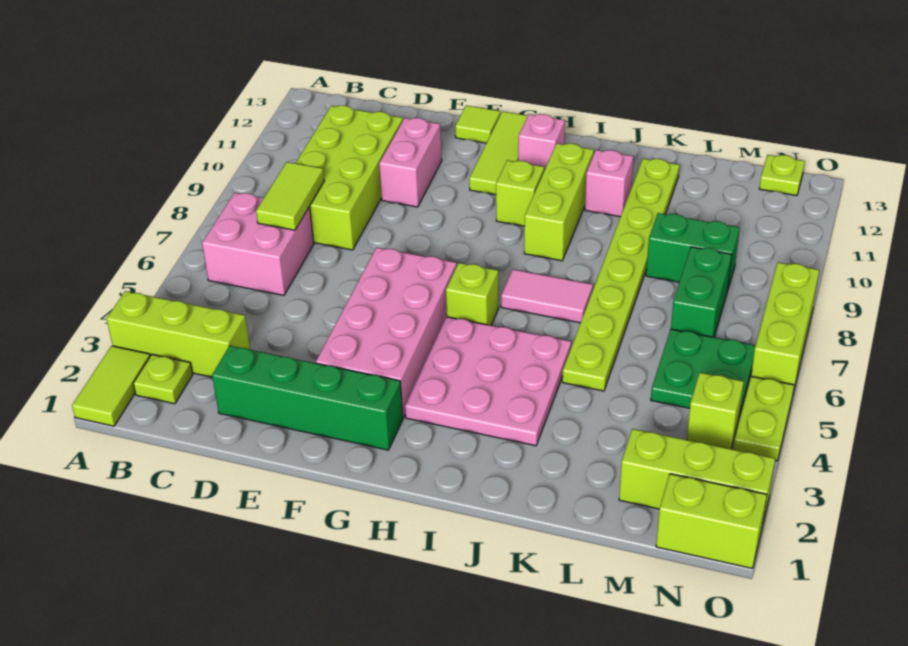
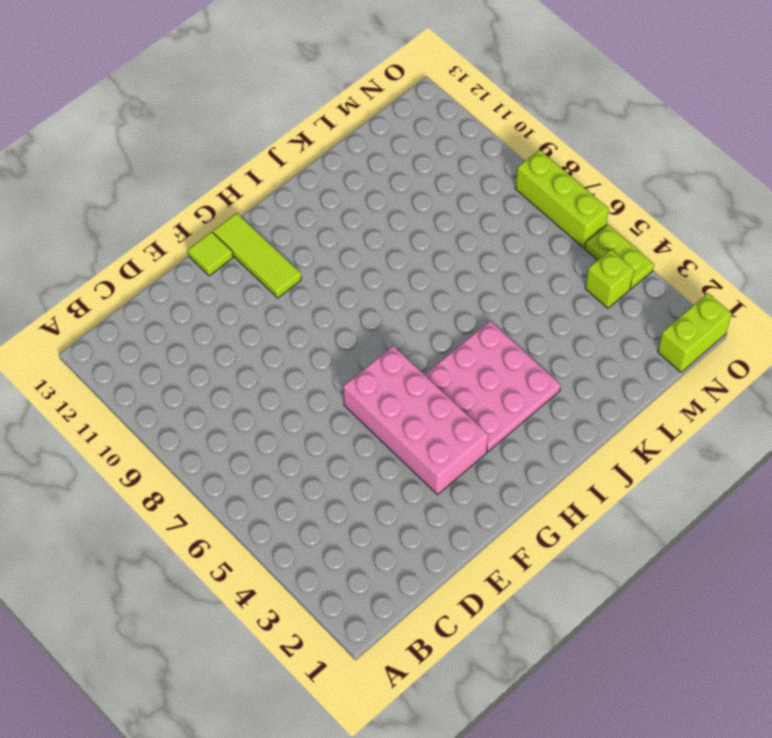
none -> lime tile A1:A2 level 1
none -> lime brick A3:C3 level 1
none -> lime plate B2 level 1

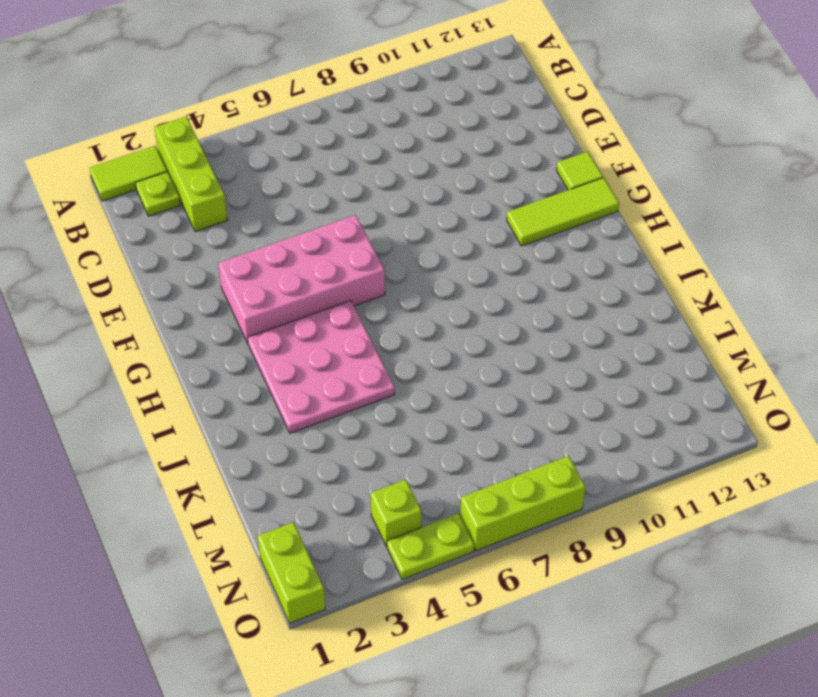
none -> pink brick B6:C7 level 1
none -> lime brick C8:D11 level 1
none -> green brick D2:G2 level 1

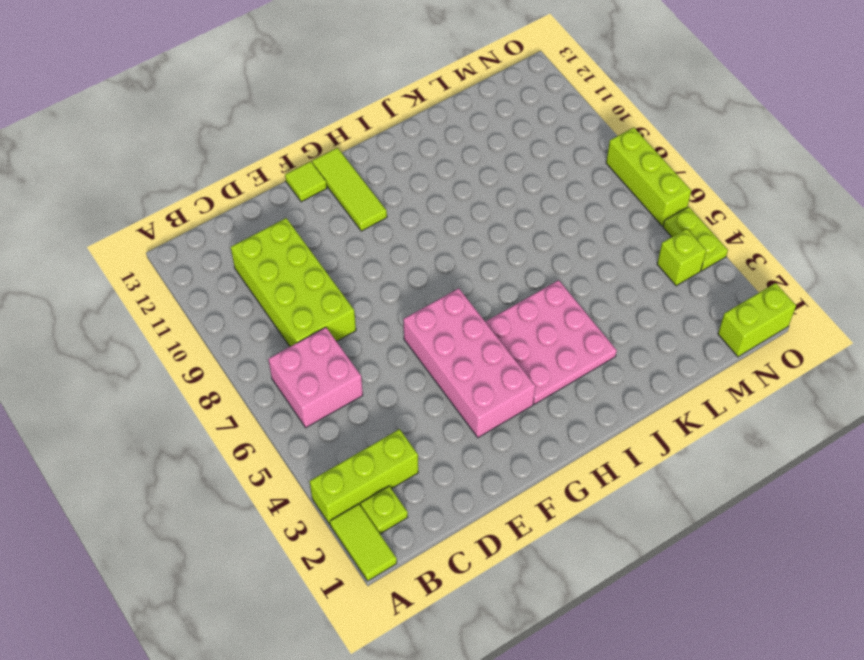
none -> green brick D2:G2 level 1
none -> pink brick E10:E11 level 1
none -> lime brick H6 level 1

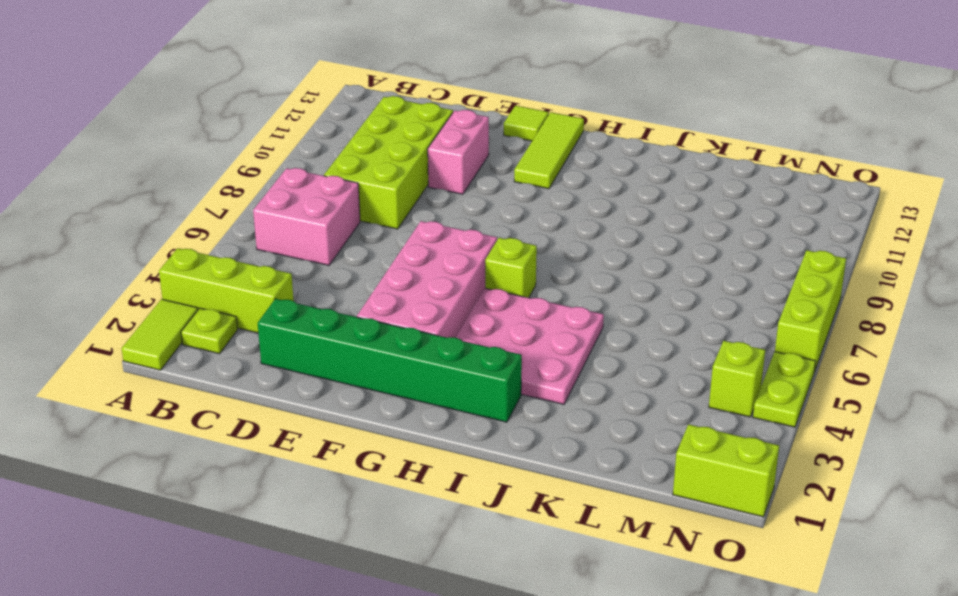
green brick D2:I2 level 1 -> green brick D2:G2 level 1
none -> lime brick H10 level 1
none -> pink brick H12 level 1
none -> pink tile I7:J7 level 1

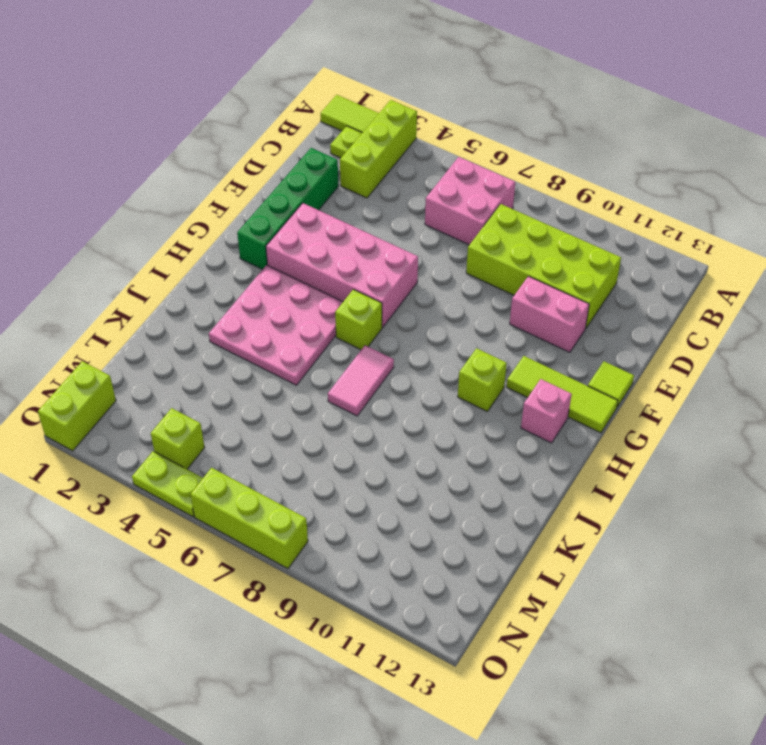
none -> lime brick I9:I11 level 1
none -> pink brick J11 level 1
none -> lime plate K5:K12 level 1

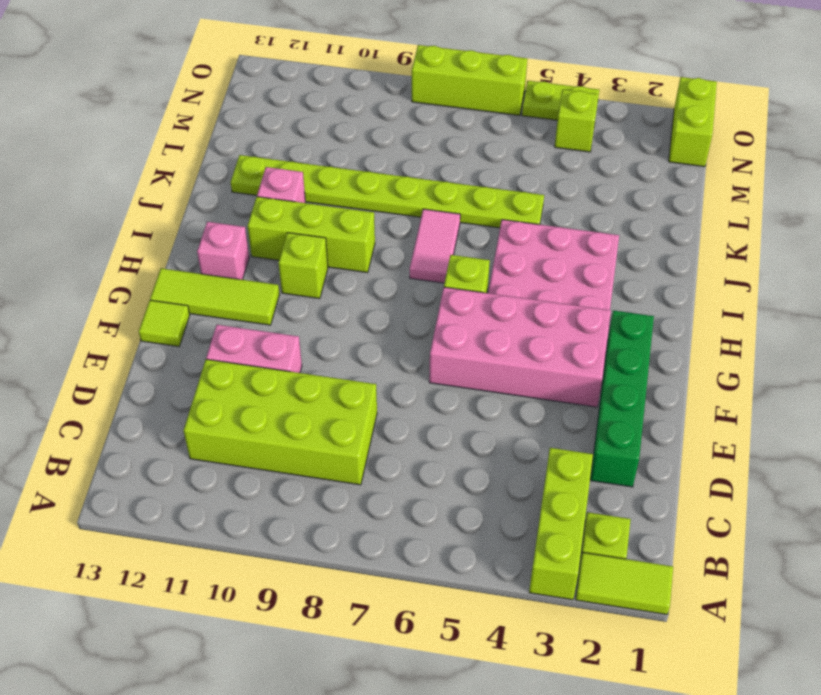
none -> pink brick B6:C7 level 1
none -> green brick L9:M9 level 1
none -> lime brick M2:O2 level 1

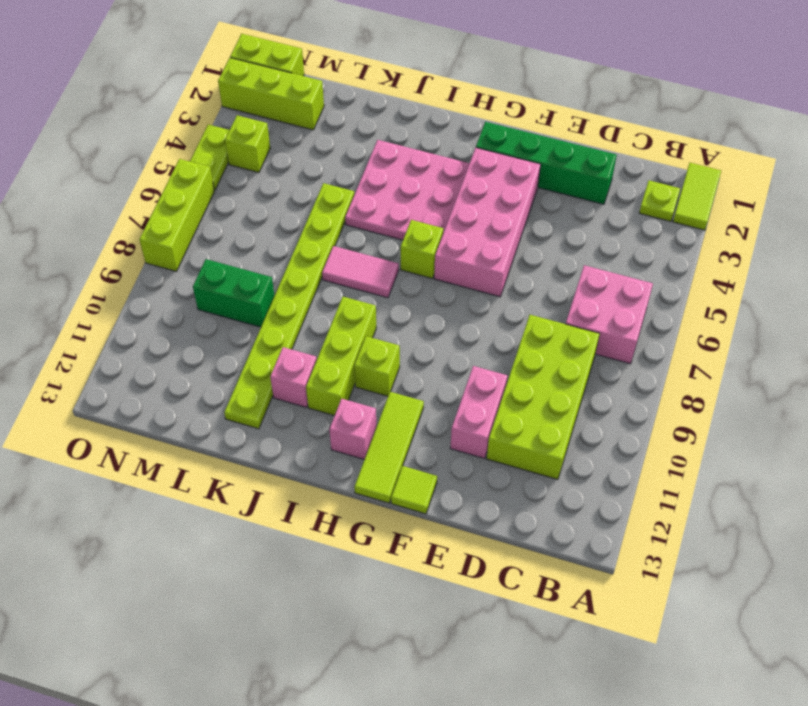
none -> lime brick A3:C3 level 1
none -> green plate M5:N6 level 1
none -> green brick M7:M8 level 1

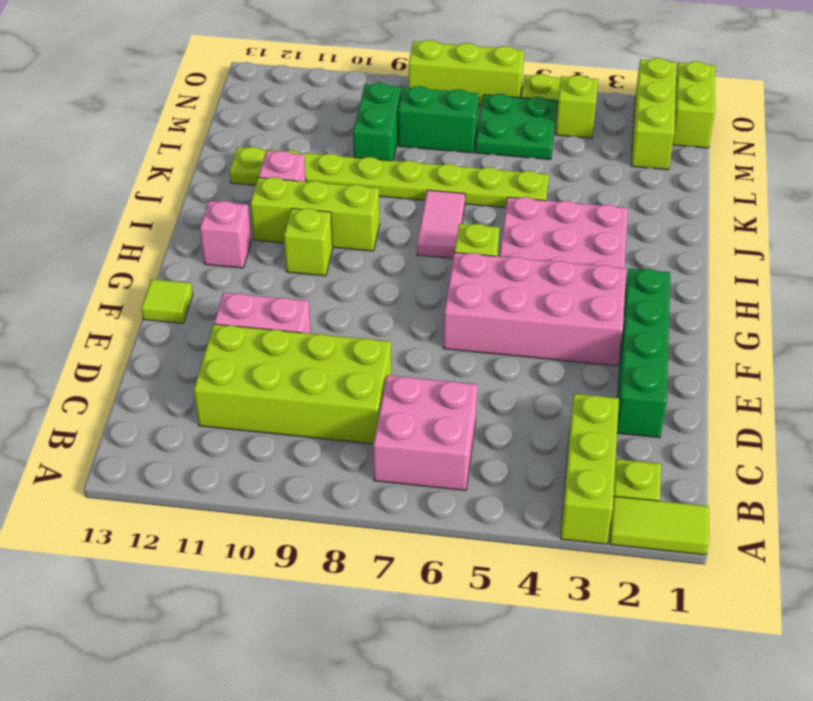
none -> lime tile G11:G13 level 1
none -> lime plate N13 level 1
none -> lime tile C7:C8 level 2

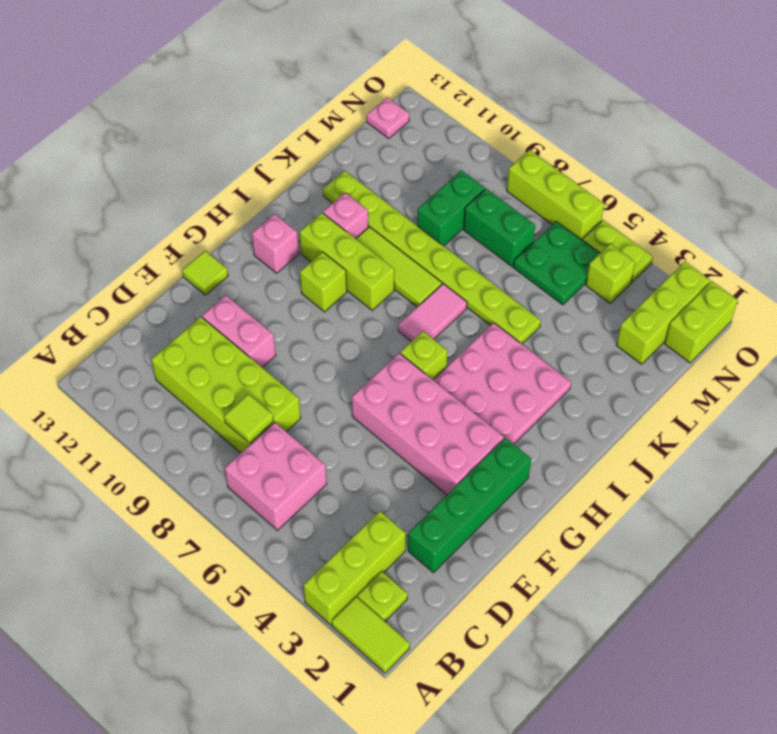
lime tile C8 level 2 -> lime tile C7:C8 level 2
lime tile J8:J10 level 1 -> lime tile G11:G13 level 1
pink plate N13 level 1 -> lime plate N13 level 1

